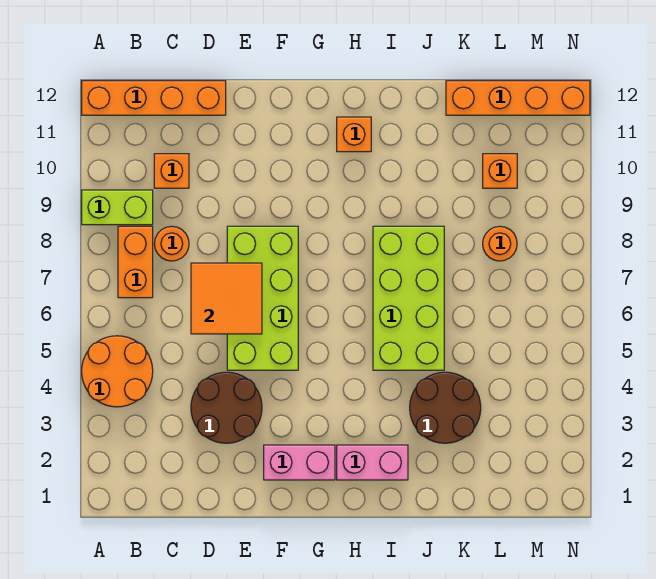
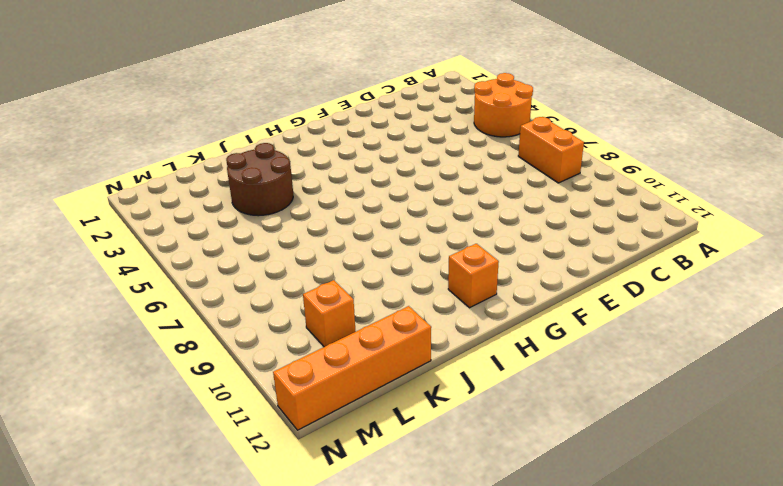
none -> lime brick A9:B9 level 1
none -> orange brick A12:D12 level 1
none -> orange round brick C8 level 1

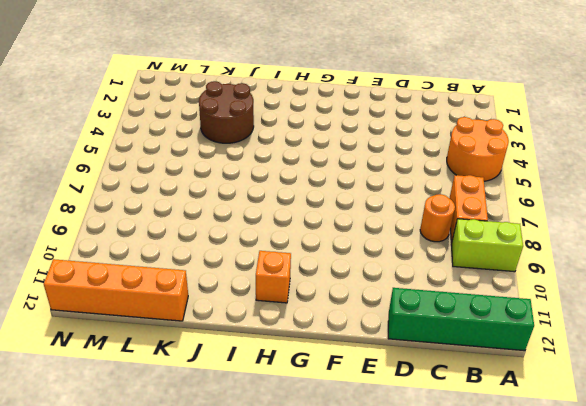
green brick A12:D12 level 1 -> orange brick A12:D12 level 1
none -> orange brick C10 level 1
none -> brown round brick D3:E4 level 1
none -> lime brick E5:F8 level 1

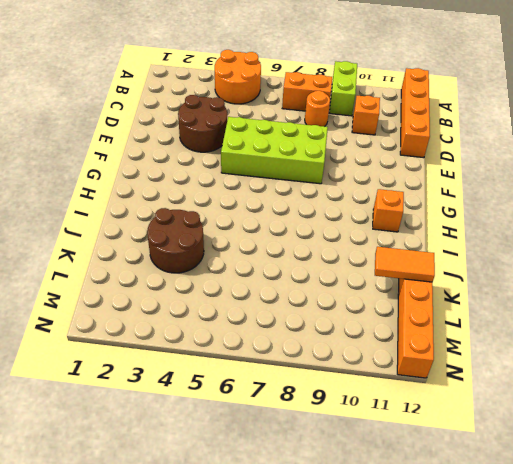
orange tile K11:K12 level 2 -> none
none -> pink brick F2:G2 level 1
none -> pink brick H2:I2 level 1
none -> lime brick I5:J8 level 1

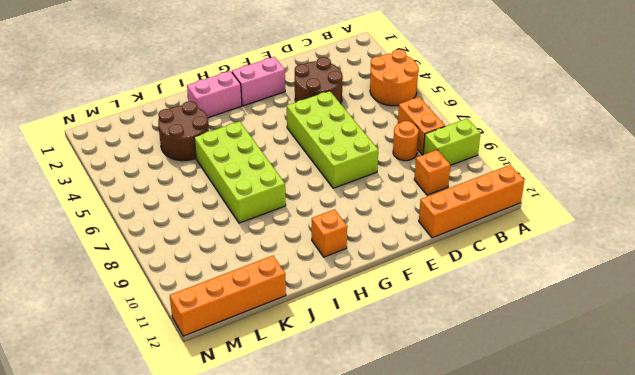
none -> orange round brick L8 level 1
none -> orange brick L10 level 1
none -> orange tile D6:E7 level 2

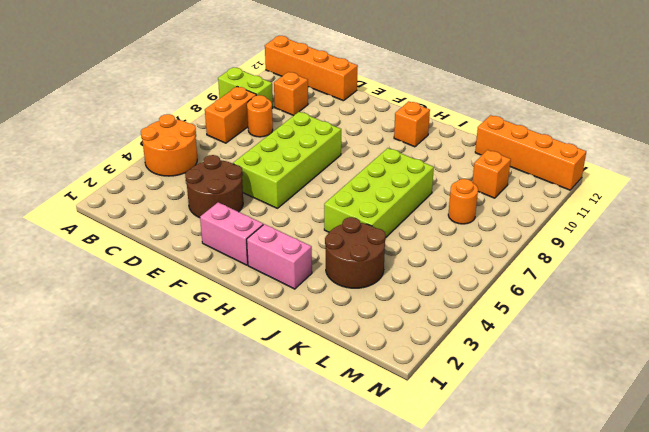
none -> orange tile D6:E7 level 2

